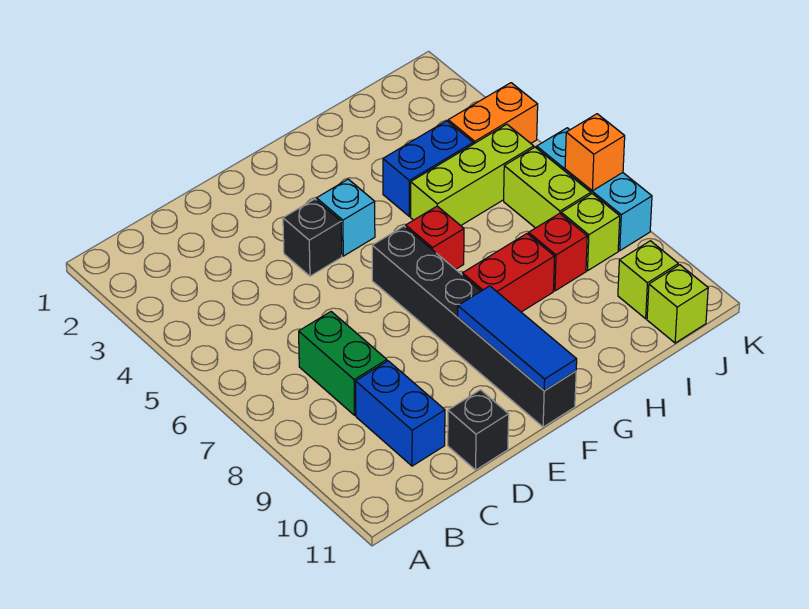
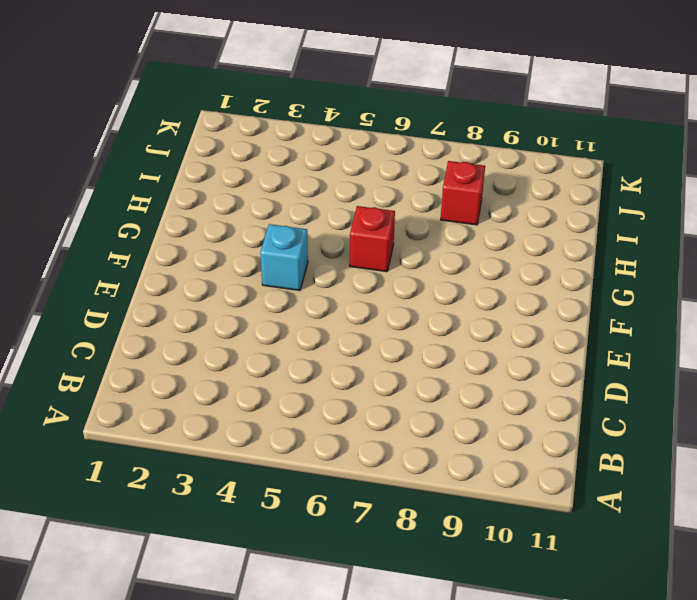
none -> green brick C7:C8 level 1
none -> blue brick C9:C10 level 1
none -> black brick D11 level 1

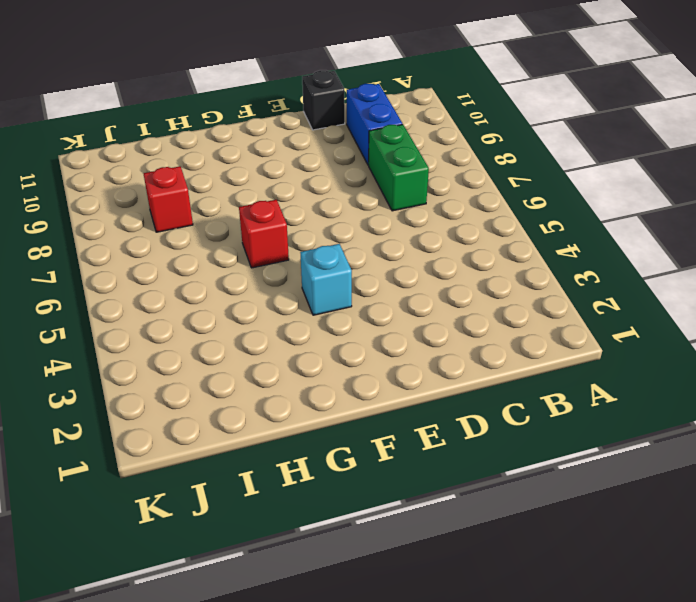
none -> black brick E4 level 1
none -> black brick F6:F11 level 1
none -> red brick G8:H8 level 1

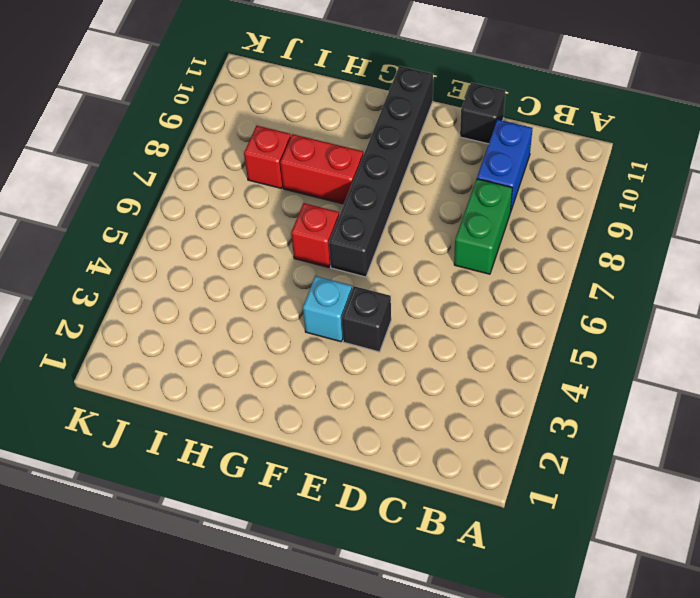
none -> blue brick H4:I4 level 1
none -> lime brick H5:J5 level 1
none -> orange brick J4:K4 level 1

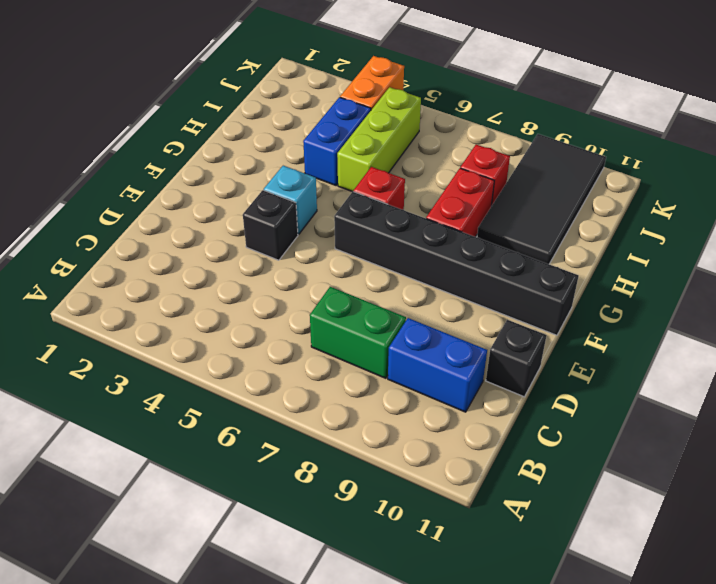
black tile H9:K10 level 1 -> lime brick J10 level 1
none -> lime brick J6:J7 level 1
none -> lime brick J8 level 1
none -> lime brick J11 level 1

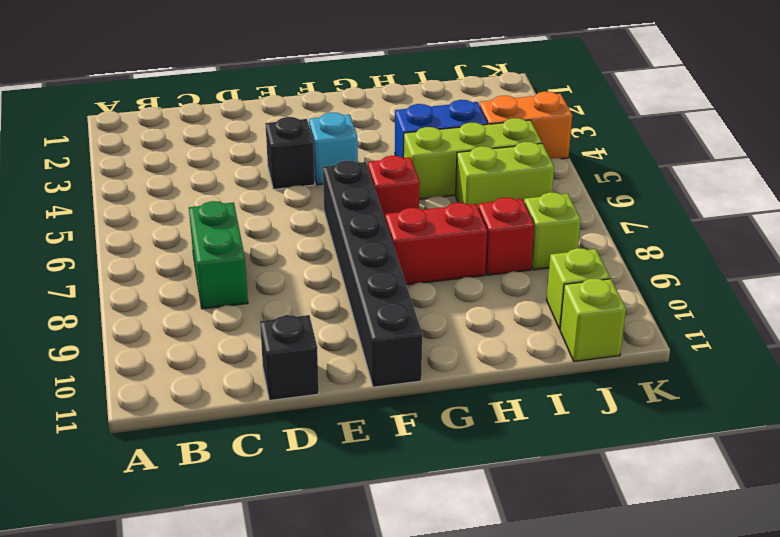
lime brick I6:J6 level 1 -> lime brick J6:J7 level 1
none -> blue brick C9:C10 level 1
none -> cyan brick K6:K8 level 1
none -> blue tile F9:F11 level 2

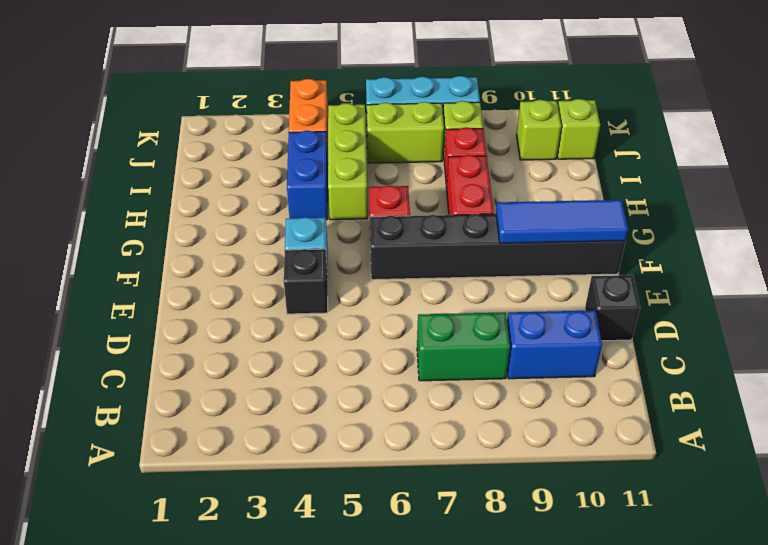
none -> orange brick K7 level 2

